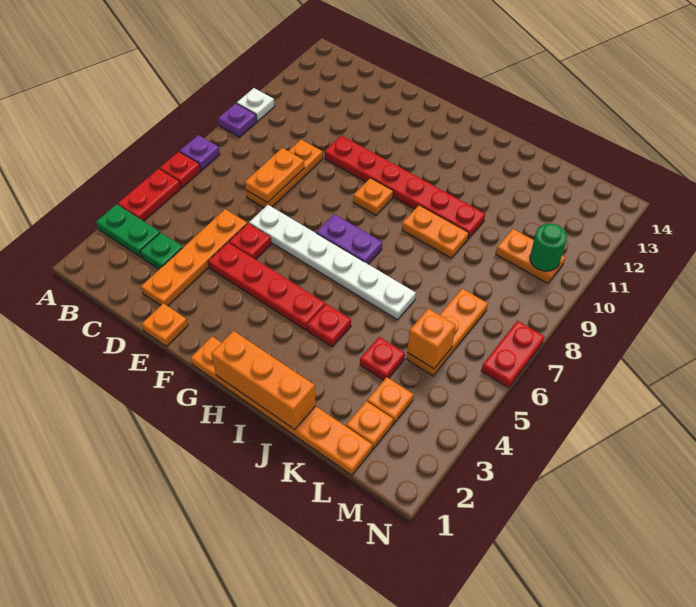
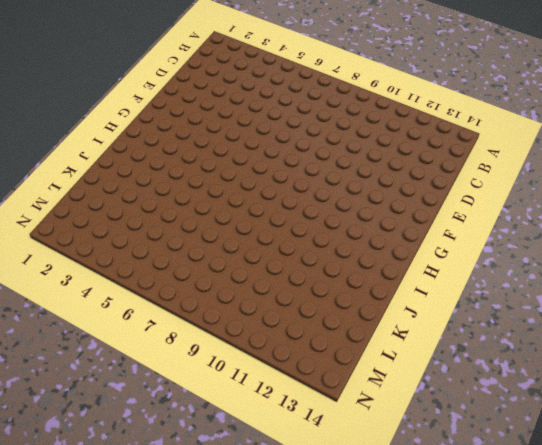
none -> green plate A3:B3 level 1
none -> red plate A4:A5 level 1
none -> red plate A6 level 1

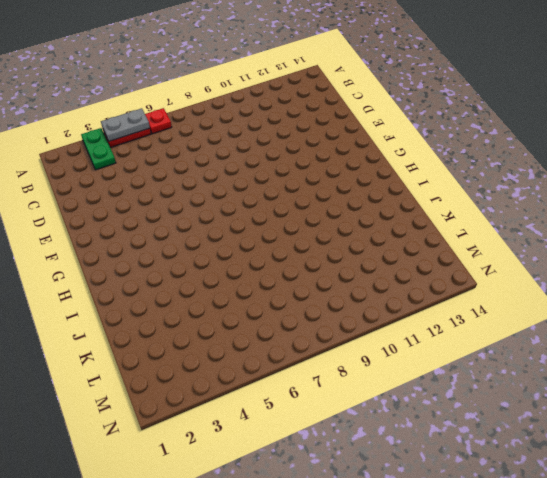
grey plate A4:A5 level 2 -> none
none -> purple plate A7 level 1
none -> purple plate A9 level 1
none -> white plate A10 level 1

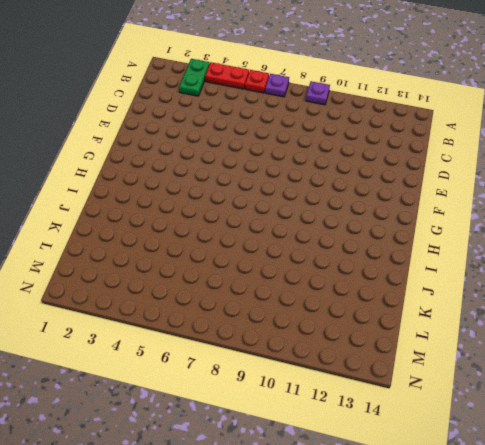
none -> white plate A10 level 1
none -> green plate C3 level 1
none -> orange plate D2:D5 level 1

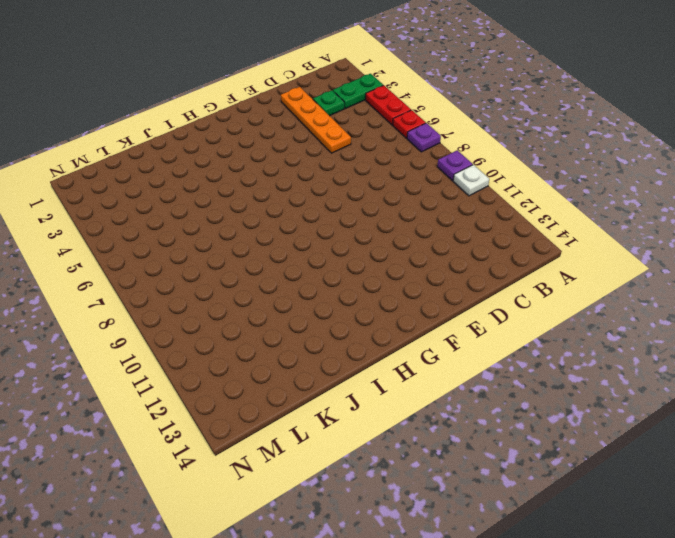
none -> orange plate D7:D9 level 1
none -> orange plate E1 level 1
none -> red plate E4:H4 level 1

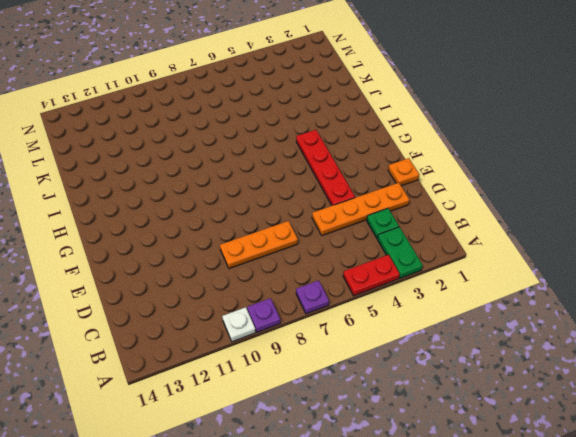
none -> red plate A6 level 1
none -> red plate E5 level 1
none -> white plate E6:J6 level 1

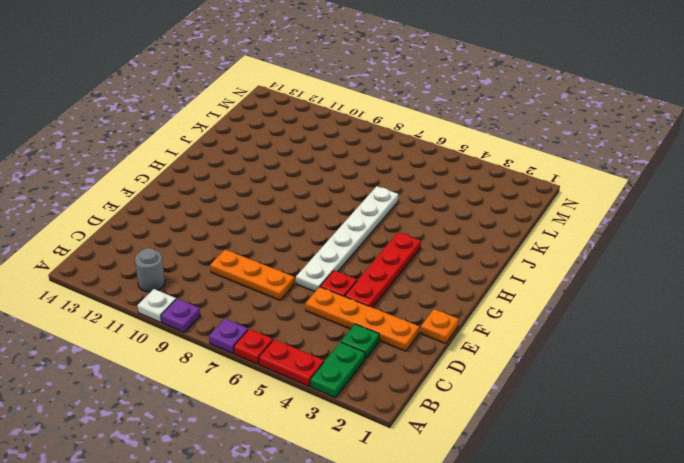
grey round brick B11 level 1 -> none
none -> red plate E10:J10 level 1
none -> orange plate G1:L1 level 1
none -> purple plate G7:H7 level 1

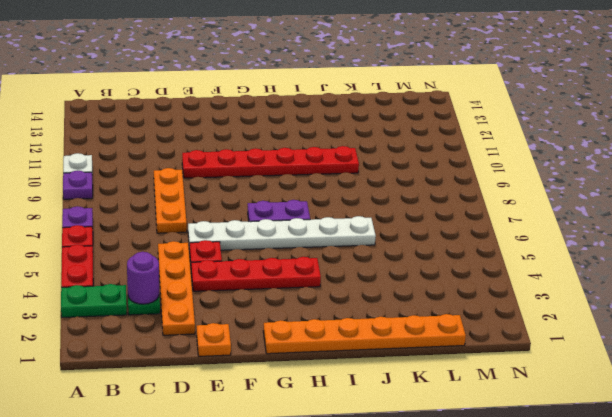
purple round brick C3 level 2 -> none
none -> orange plate G9 level 1
none -> red plate I4 level 1
none -> orange plate I9:J9 level 1

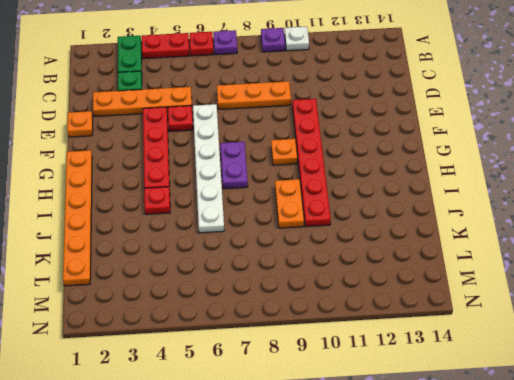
none -> red plate K4 level 1
none -> orange plate L2 level 1
none -> orange plate L3 level 1

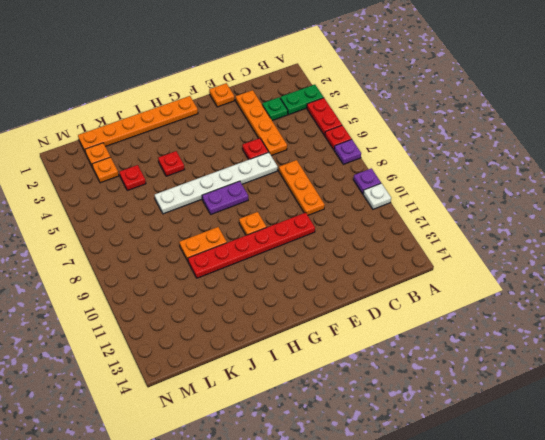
none -> red plate E4:H4 level 1
none -> orange plate L5:L7 level 1
none -> orange plate L10:M10 level 1

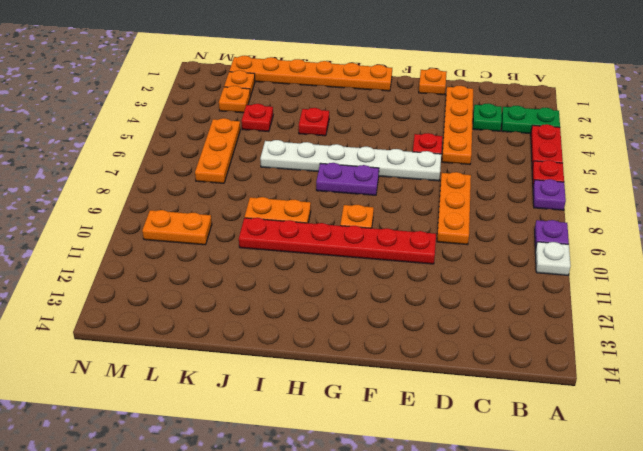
none -> red plate E4:H4 level 1
none -> red plate N6:N7 level 1
none -> orange plate D7:D8 level 2

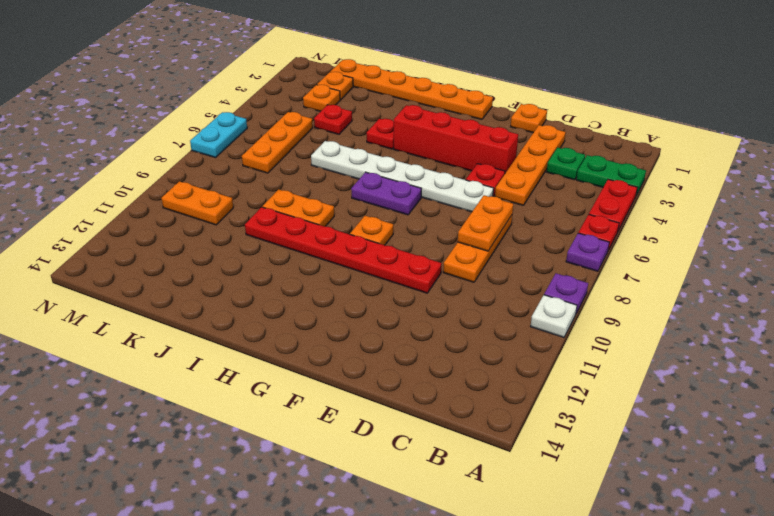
red brick E4:H4 level 1 -> red plate E4:H4 level 1
cyan plate N6:N7 level 1 -> red plate N6:N7 level 1
none -> orange brick H1:J1 level 2
none -> orange brick L5 level 2
none -> green round brick M10 level 2

